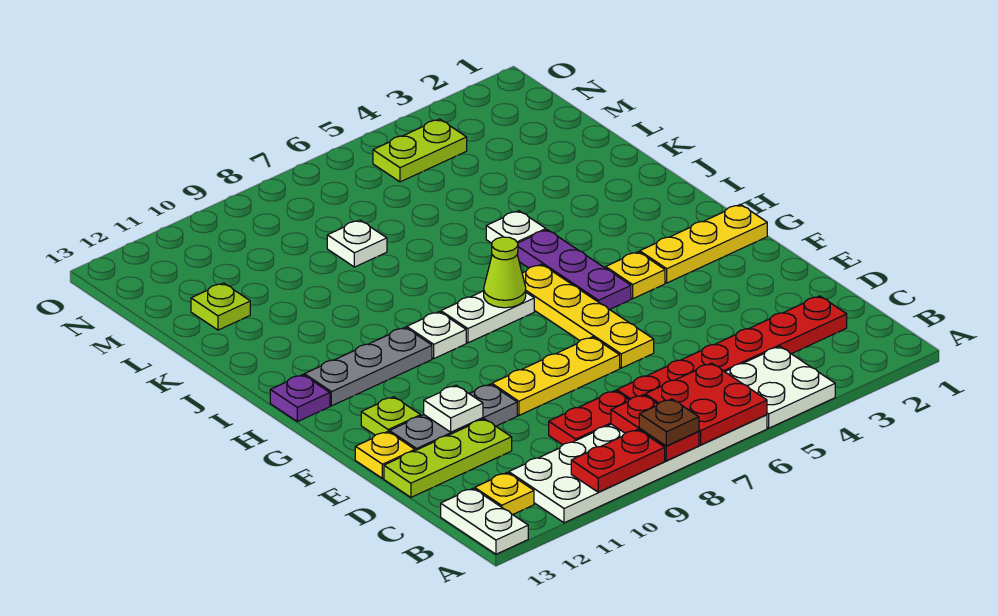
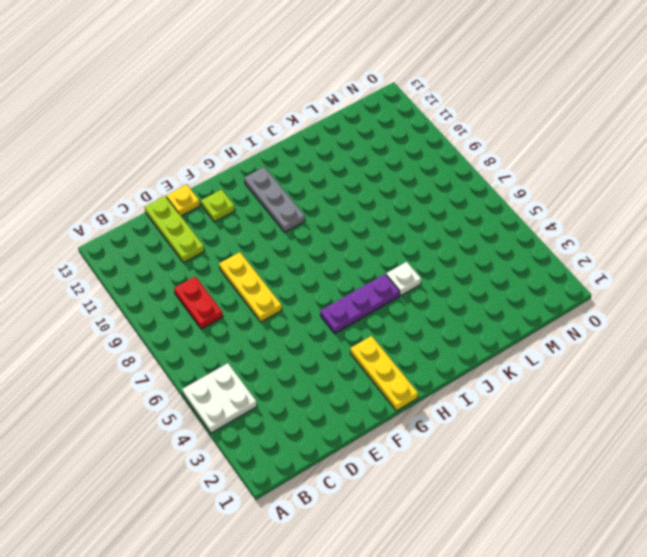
none -> white plate A6:B11 level 1
none -> white plate A13:B13 level 1
none -> yellow plate B12 level 1

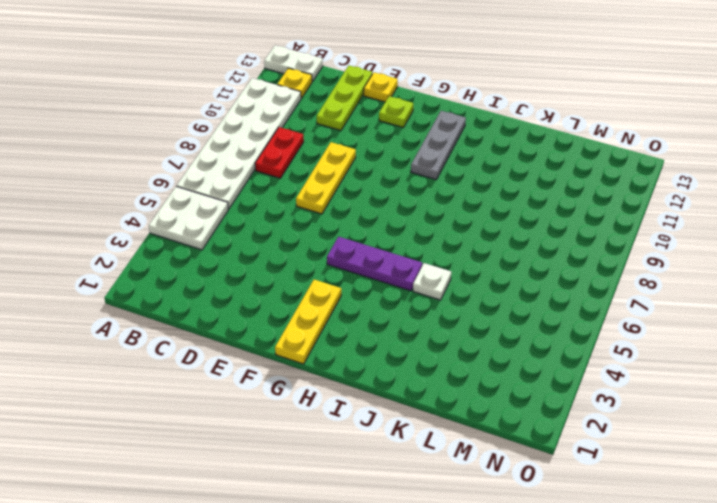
none -> red plate C2:C7 level 1
none -> yellow plate E6:H6 level 1
none -> grey plate E10:E12 level 1

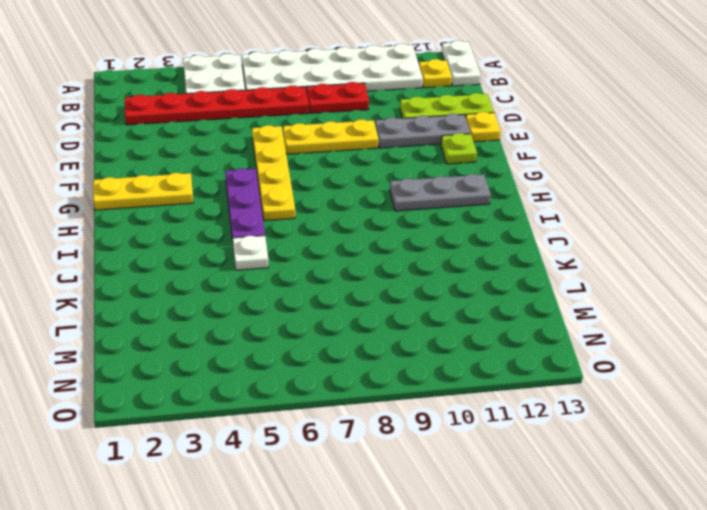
none -> yellow plate G4 level 1
none -> white plate H7:H8 level 1
none -> white plate H9 level 1

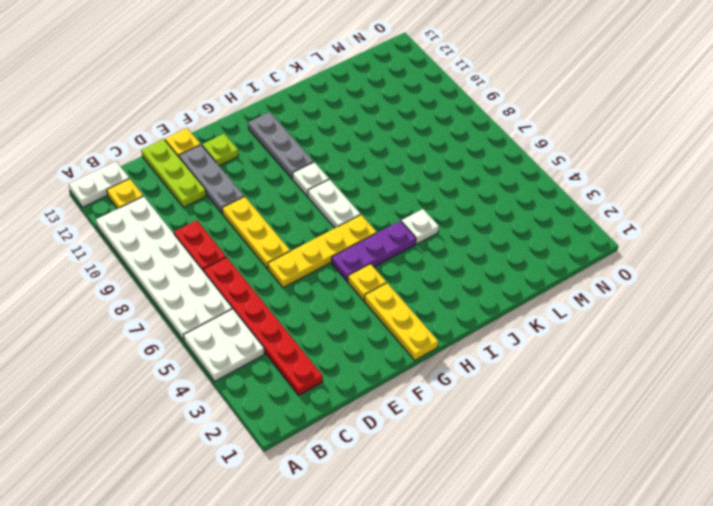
none -> purple plate H13 level 1
none -> white plate L8 level 1
none -> lime plate L12 level 1

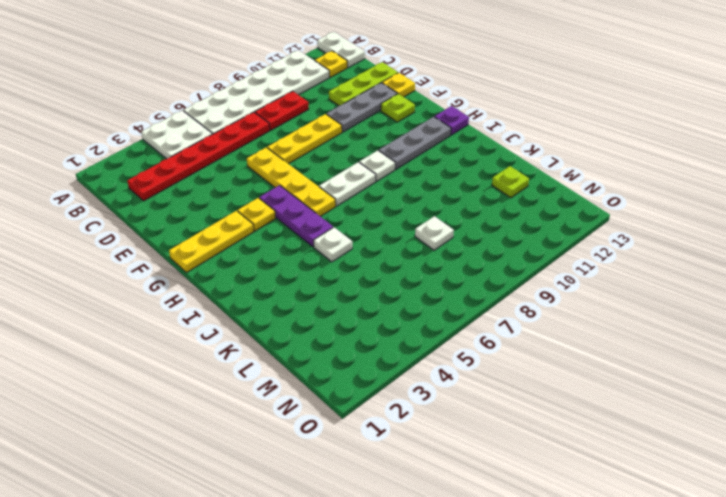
none -> lime plate N4:N5 level 1
none -> red plate A6:B7 level 2
none -> red plate A8:B8 level 2

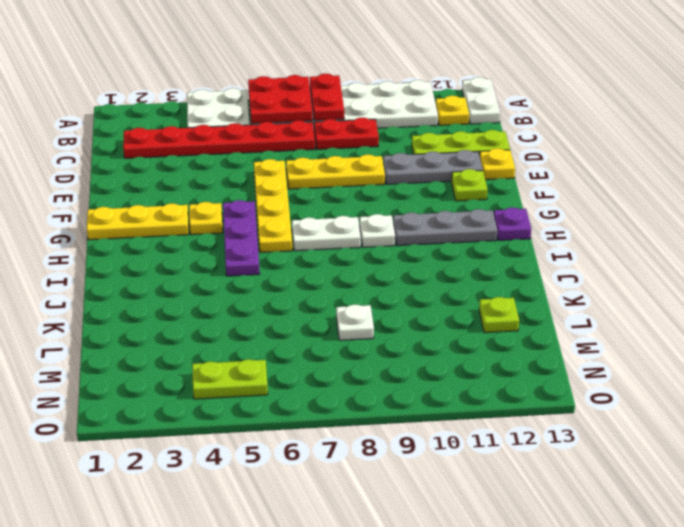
none -> white plate J5 level 1
none -> red plate A9:A10 level 2
none -> white plate E11 level 2

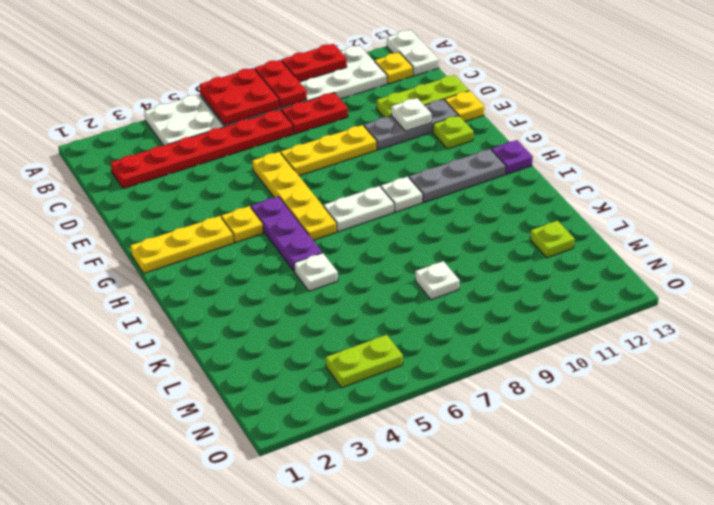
none -> lime cone H7 level 2
none -> brown plate A8 level 3

